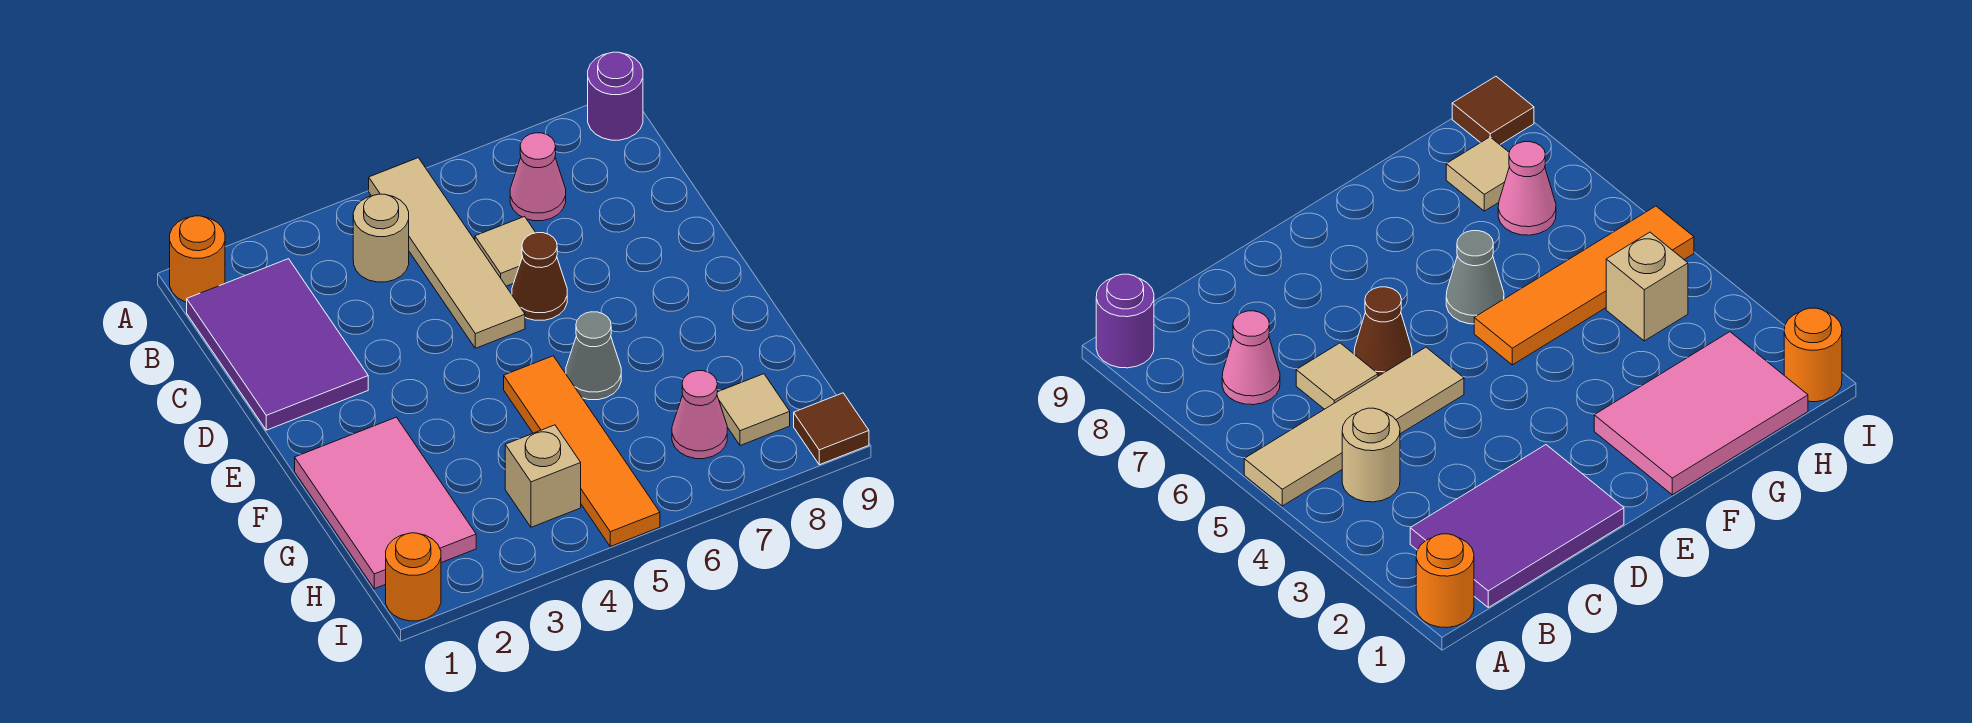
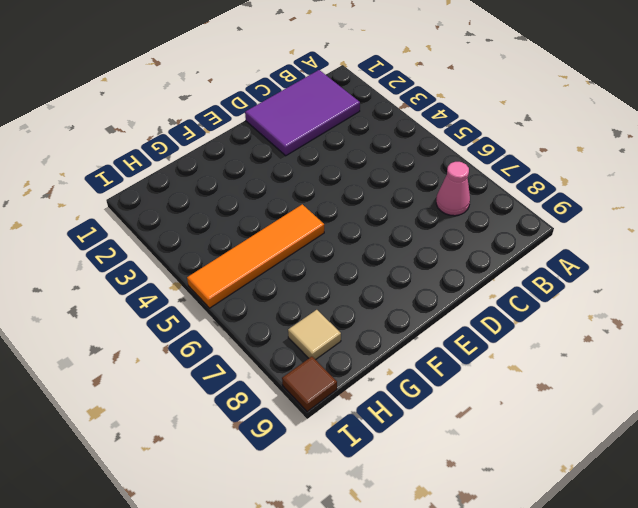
none -> orange round brick A1 level 1
none -> tan tile A5:D5 level 1
none -> purple round brick A9 level 1

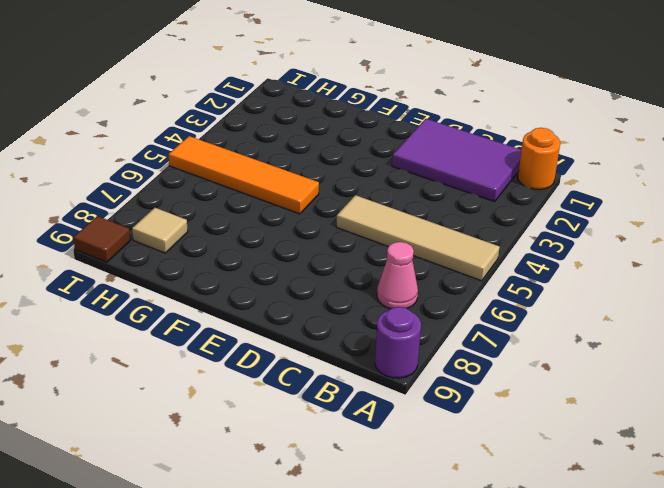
none -> tan round brick B4 level 1
none -> tan tile C6 level 1
none -> brown cone D6 level 1

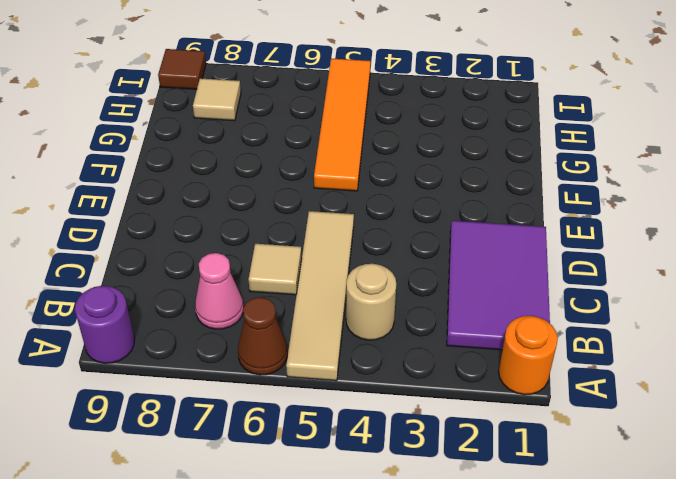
brown cone A6 level 1 -> brown cone D6 level 1
none -> pink tile F1:H2 level 1
none -> grey cone F6 level 1
none -> tan brick H4 level 1

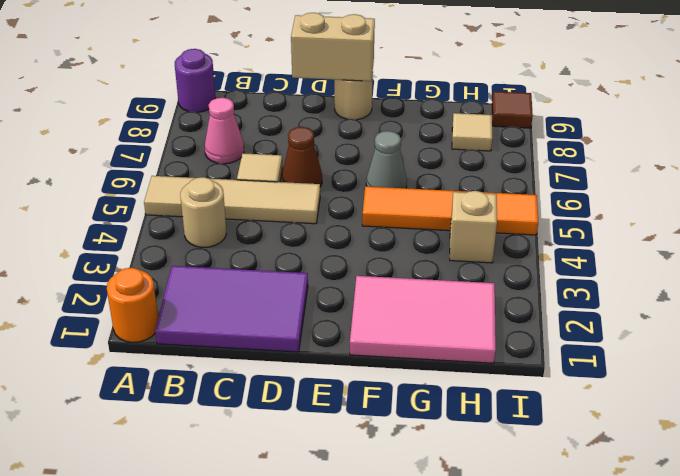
tan brick D9:E9 level 2 -> none
tan round brick E9 level 1 -> none
none -> pink cone H7 level 1
none -> orange round brick I1 level 1

